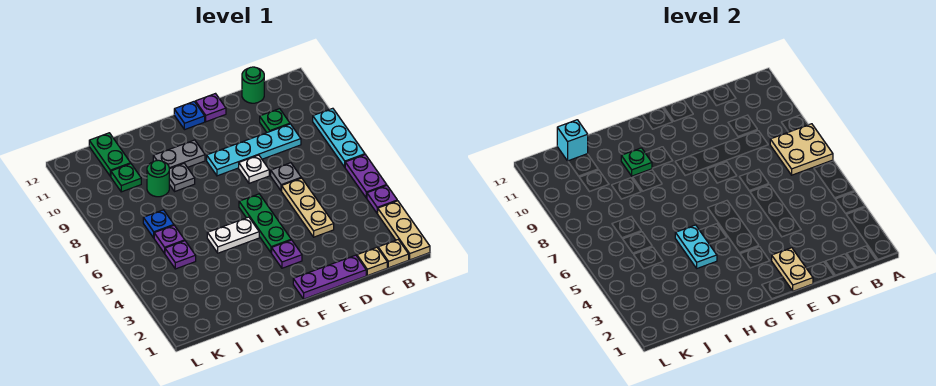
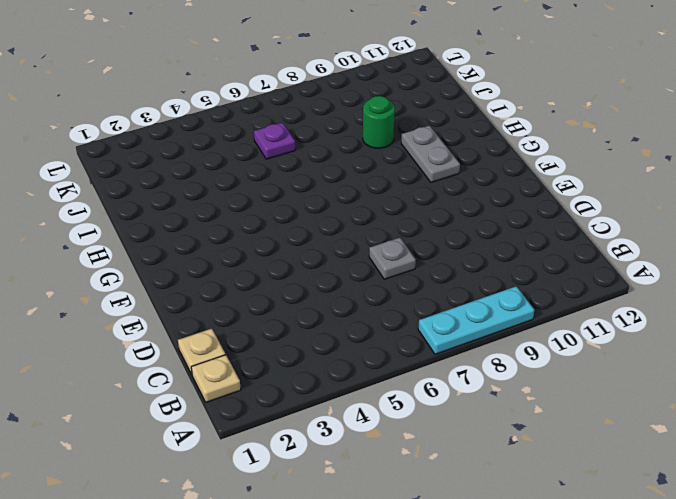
none -> tan plate A1:A3 level 1
none -> purple plate A4 level 1
none -> purple plate A5:A6 level 1
none -> cyan plate C9:F9 level 1

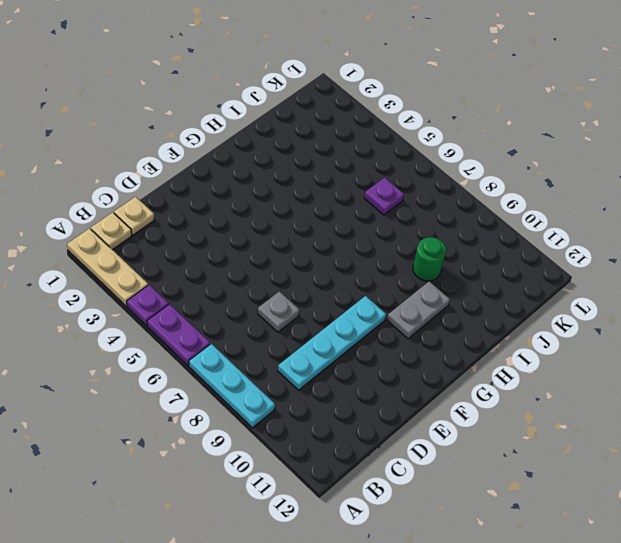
none -> green plate C10 level 1
none -> green round brick C12 level 1
none -> purple plate D1:F1 level 1
none -> tan plate D4:D6 level 1

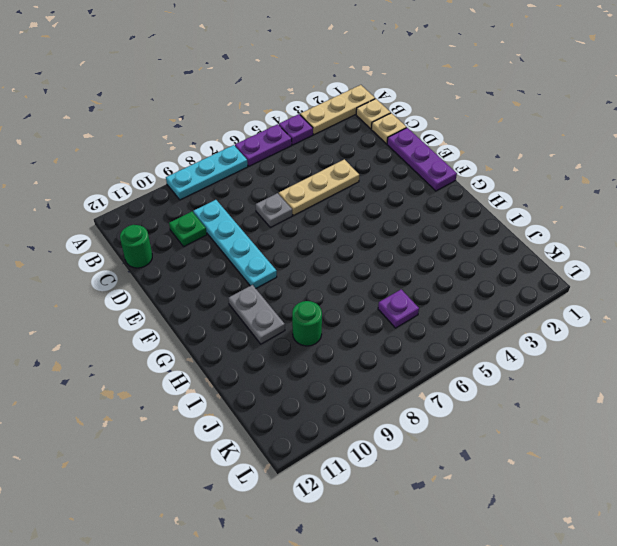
none -> white plate E8 level 1
none -> purple plate E12 level 1
none -> purple plate F3 level 1
none -> green plate F4:F6 level 1

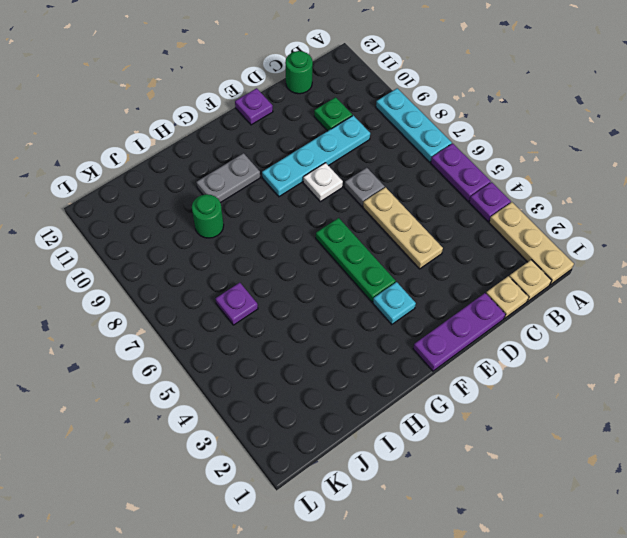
cyan plate F3 level 1 -> purple plate F3 level 1
none -> blue plate F12 level 1
none -> white plate G5:H5 level 1
none -> grey plate H9 level 1
none -> purple plate J5 level 1

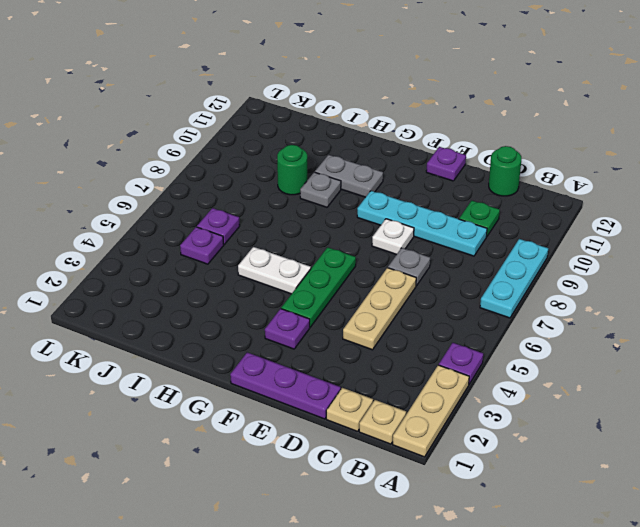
none -> purple plate A5:A6 level 1
none -> blue plate F12 level 1
none -> blue plate J7 level 1
none -> green plate J10 level 1

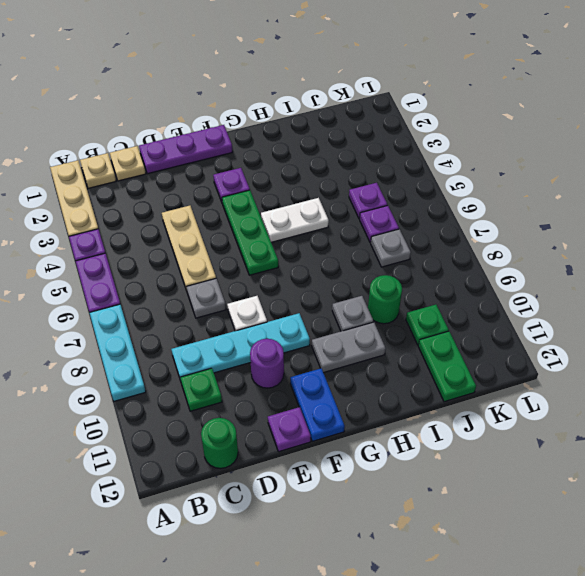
purple round brick E10 level 1 -> none
blue plate F11:F12 level 1 -> blue plate F12 level 1
grey plate J7 level 1 -> blue plate J7 level 1
none -> tan plate A7:B8 level 2
none -> tan plate E1:E2 level 2
none -> cyan plate H4:H5 level 2
none -> green plate H10 level 2

